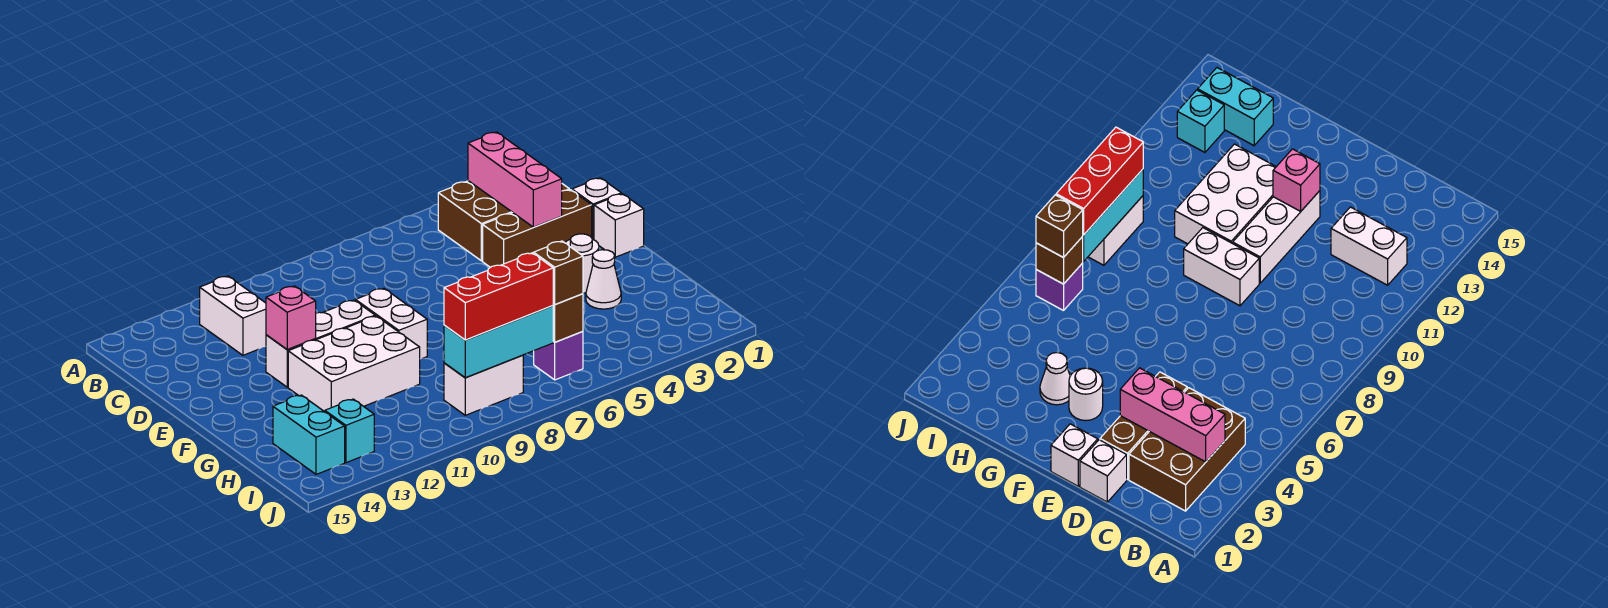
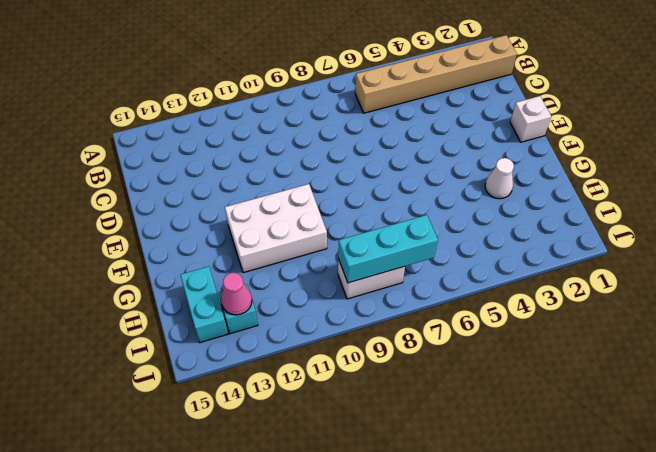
tan brick B1:B6 level 1 -> brown brick B2:C4 level 1
pink cone I13 level 2 -> none
none -> white brick B12:C12 level 1
none -> white brick D1 level 1
none -> brown brick D2:D4 level 1

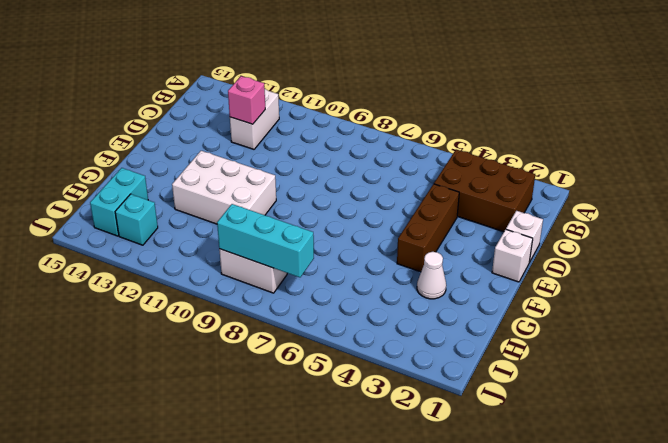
pink brick C12 level 2 -> pink brick E12 level 2
brown brick D4:F4 level 1 -> brown brick D2:D4 level 1
none -> white brick E9:F9 level 1
none -> white brick E10:E12 level 1
none -> white round brick F3 level 1

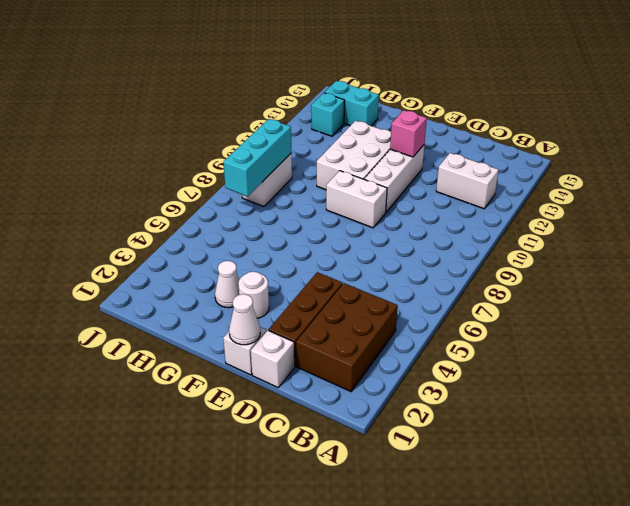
white cone E1 level 2 -> none
none -> purple brick I6 level 1
none -> pink brick B3:D3 level 2
none -> brown brick I6 level 2

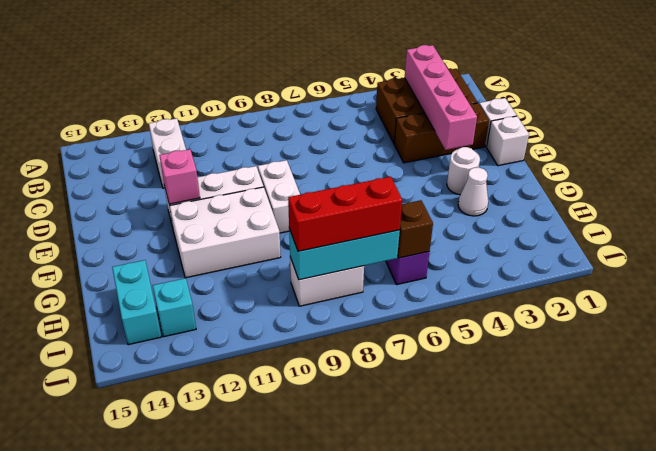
pink brick B3:E3 level 2 -> pink brick B3:D3 level 2
none -> brown brick I6 level 3

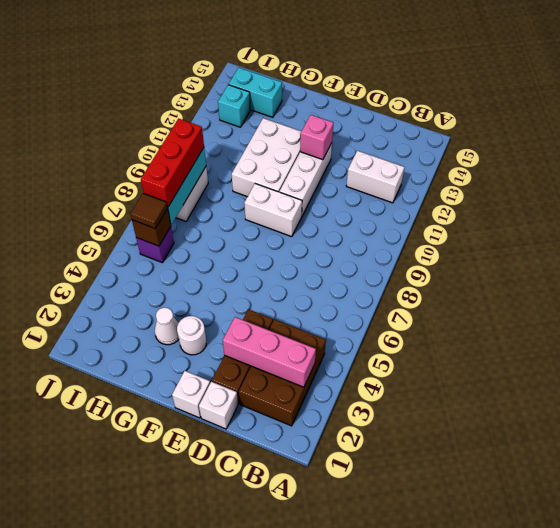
brown tile I6 level 3 -> brown brick I6 level 3

